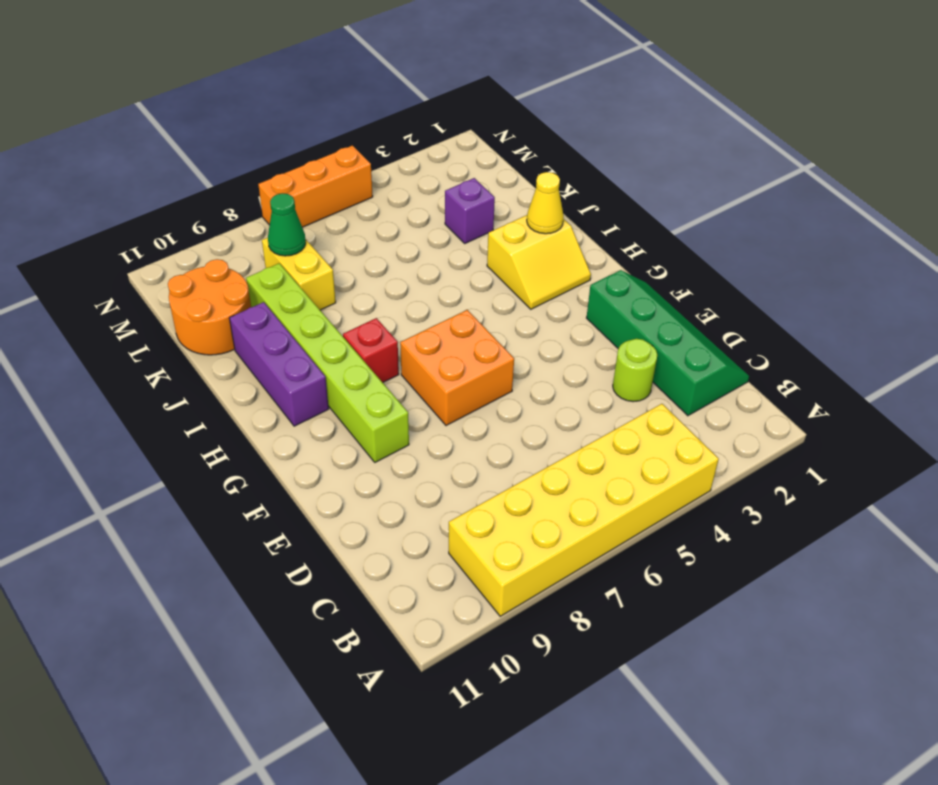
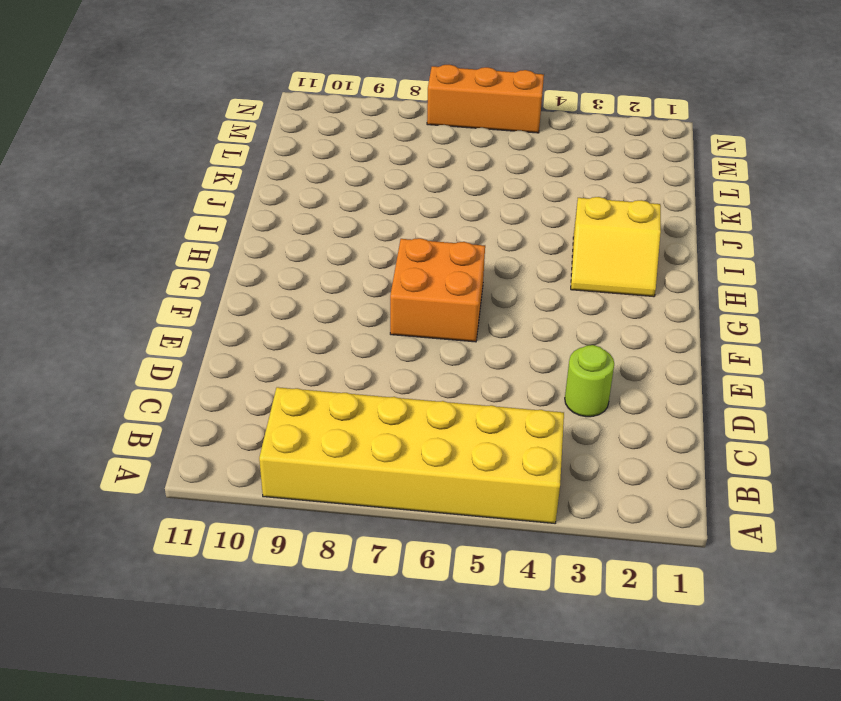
none -> green slope C1:F2 level 1 top 2
none -> lime brick F9:K9 level 1
none -> red brick H8 level 1

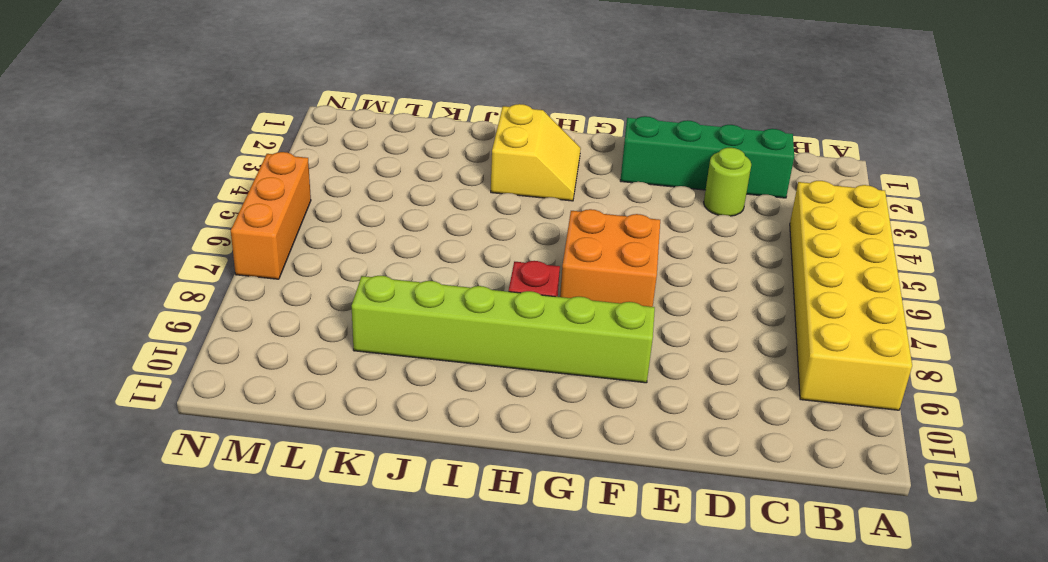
none -> purple brick H10:J10 level 1
none -> purple brick K3 level 1
none -> yellow brick K8:L8 level 1

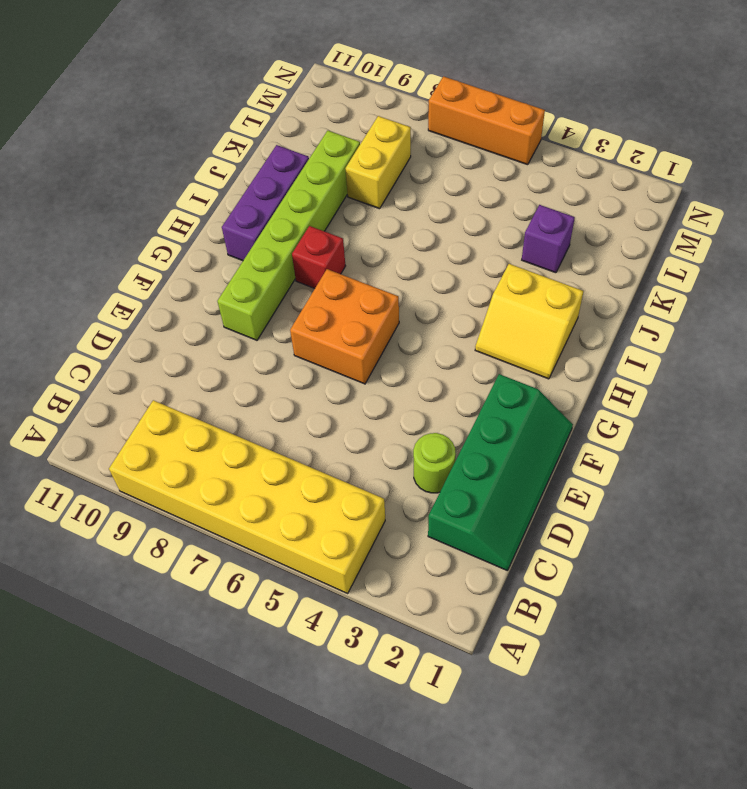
none -> orange round brick K10:L11 level 1
none -> yellow cone I2 level 2
none -> green cone L8 level 2

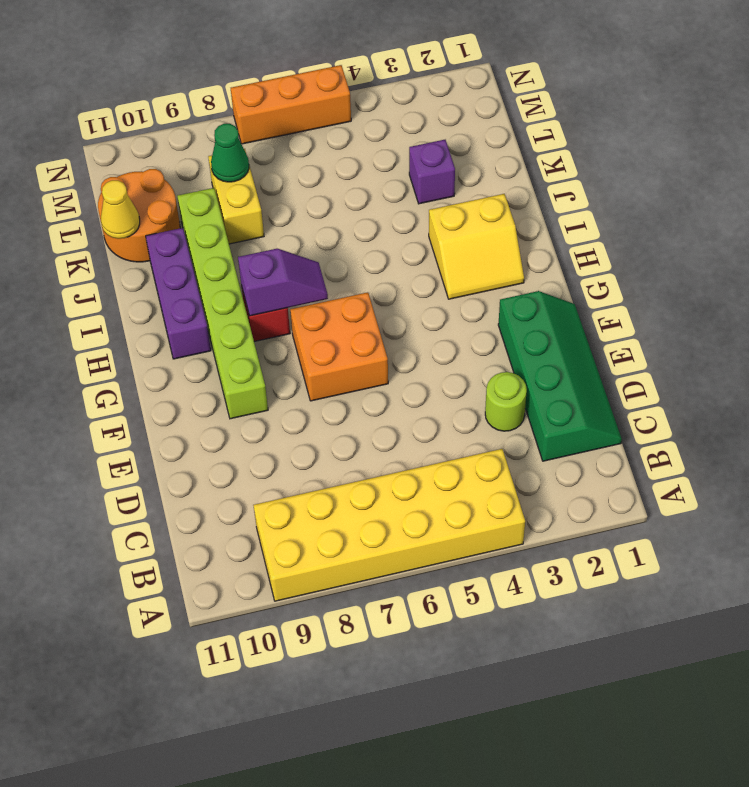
purple slope H7:H8 level 2 top 8 -> none
yellow cone K11 level 2 -> yellow cone I2 level 2

